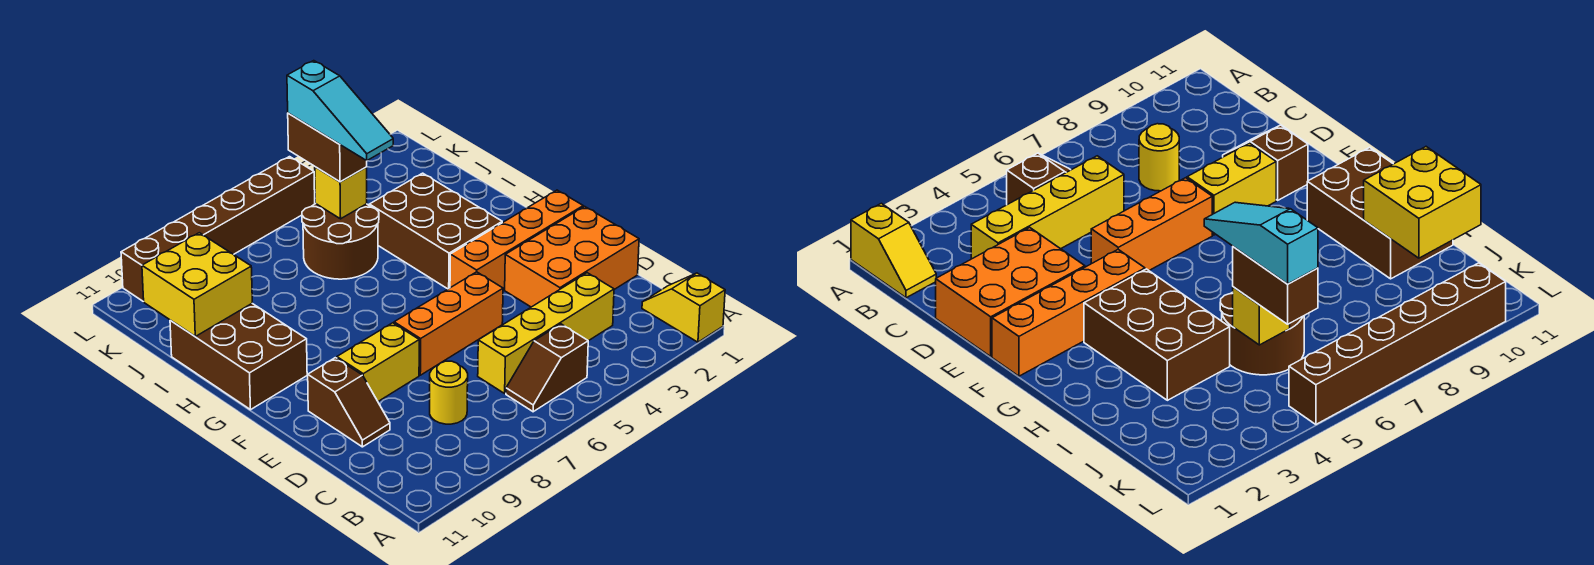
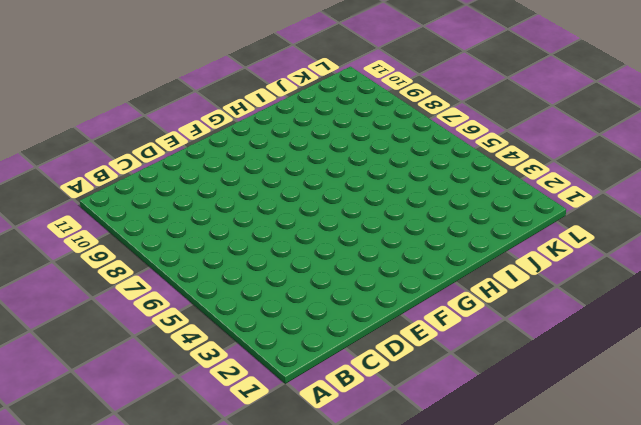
none -> yellow slope A1:B1 level 1 top A
none -> brown slope B5:B6 level 1 top 5
none -> yellow brick C3:C6 level 1

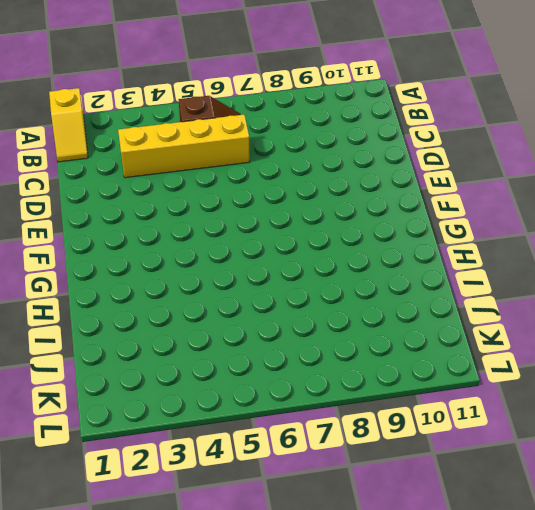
none -> yellow round brick C8 level 1
none -> orange brick D1:E3 level 1
none -> brown slope D10:E10 level 1 top E

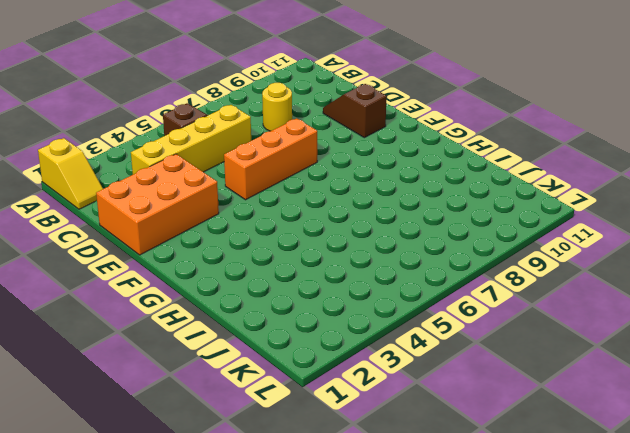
none -> yellow brick E8:E9 level 1
none -> orange brick F1:F4 level 1
none -> brown brick G3:I4 level 1

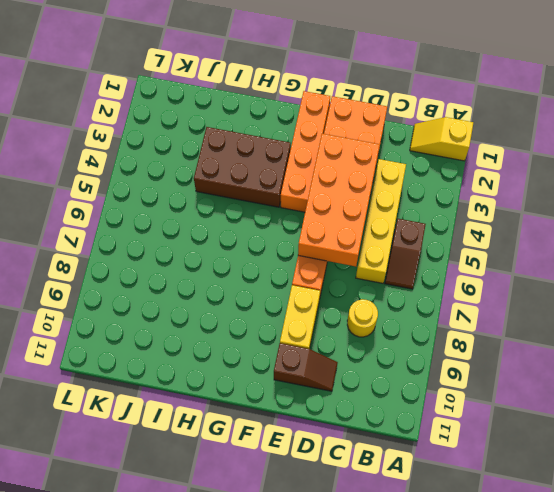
orange brick D3:E6 level 2 -> none
none -> brown brick G10:I11 level 1
none -> brown round brick I5:J6 level 1
none -> brown brick L5:L10 level 1

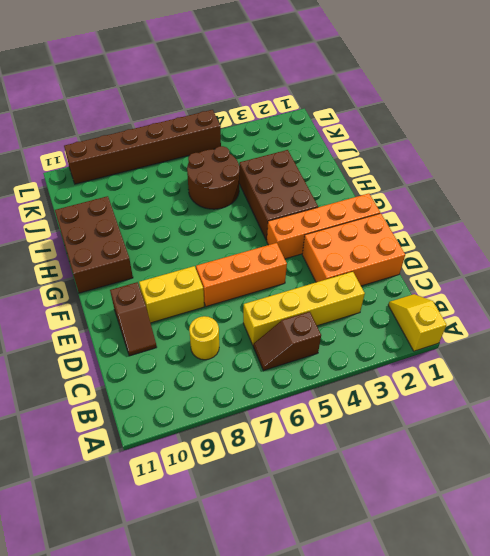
none -> yellow brick I10:J11 level 2
none -> yellow brick J5 level 2
none -> brown brick J5:K5 level 3

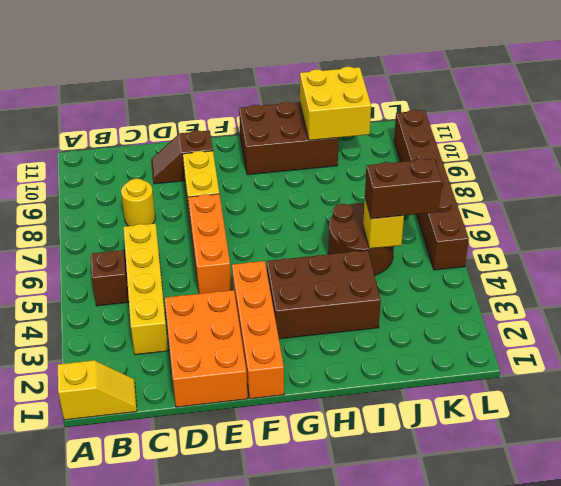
none -> cyan slope I5:K5 level 4 top K

